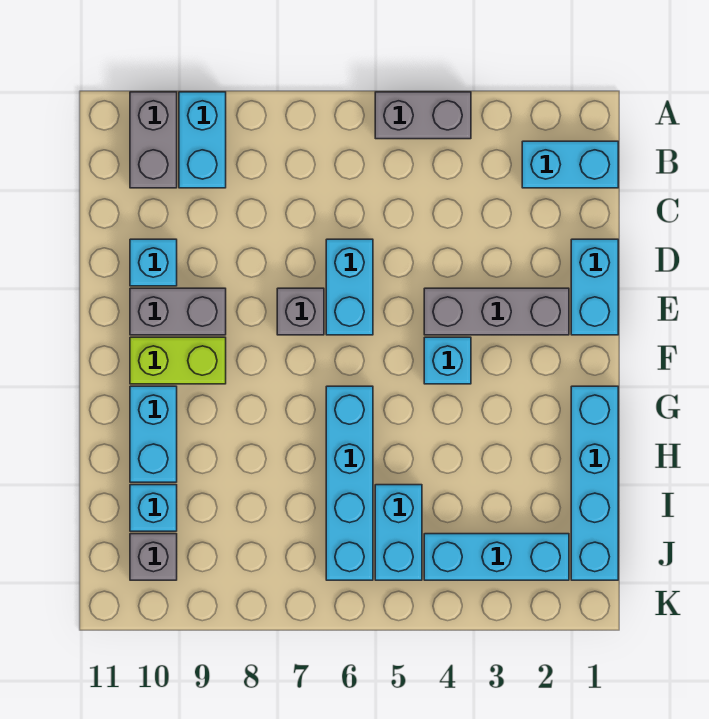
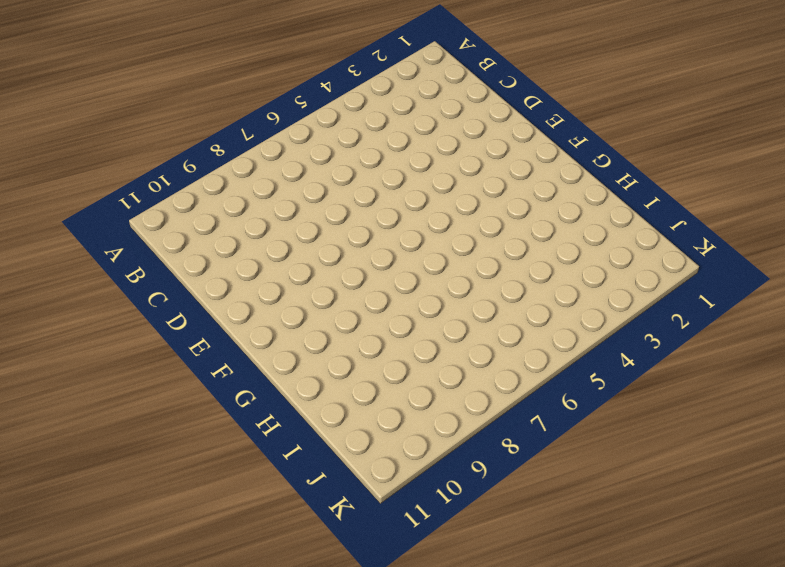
none -> grey brick A4:A5 level 1
none -> cyan brick A9:B9 level 1
none -> grey brick A10:B10 level 1

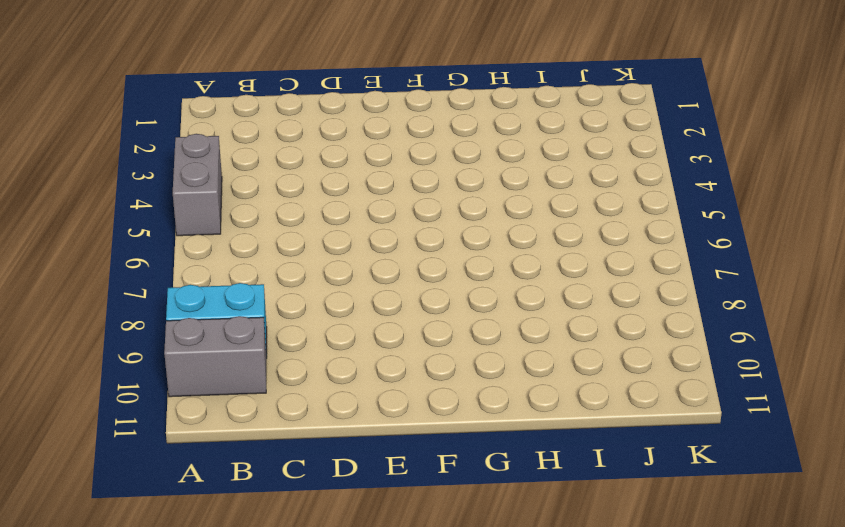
none -> cyan brick B1:B2 level 1
none -> cyan brick D1:E1 level 1
none -> cyan brick D6:E6 level 1

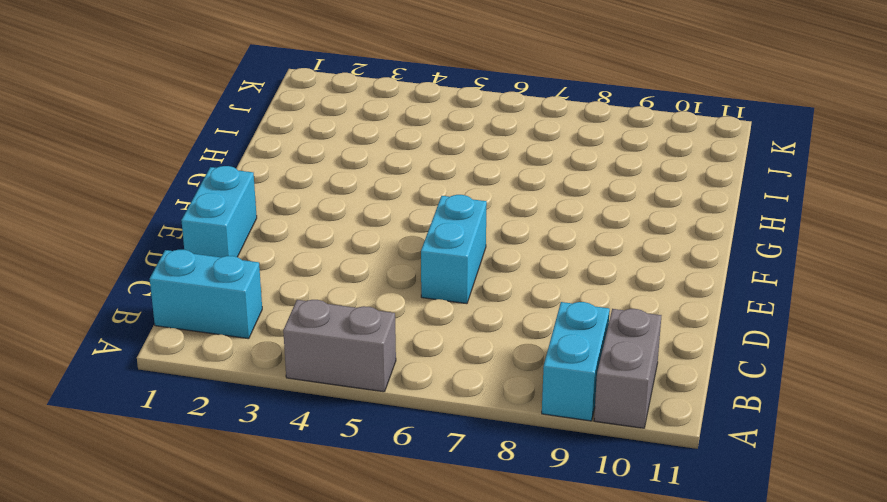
none -> cyan brick D10 level 1
none -> grey brick E2:E4 level 1
none -> grey brick E7 level 1

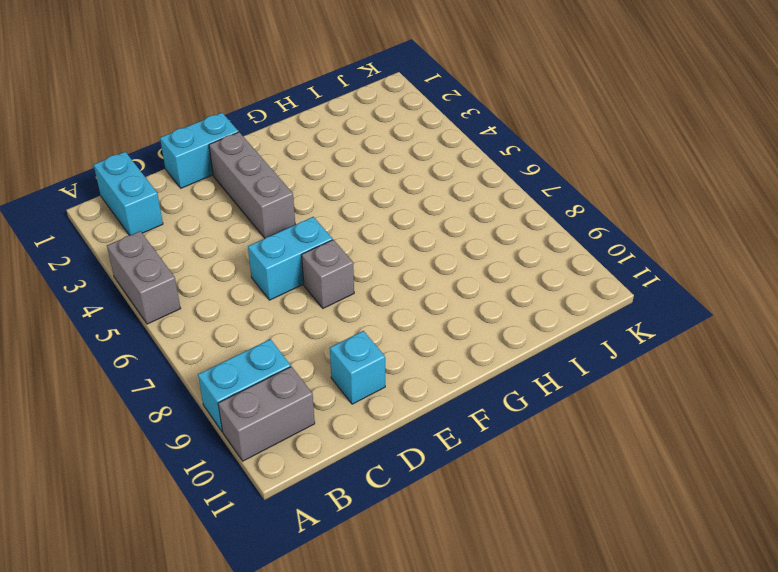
none -> grey brick E9:E10 level 1
none -> cyan brick F4 level 1
none -> lime brick F9:F10 level 1

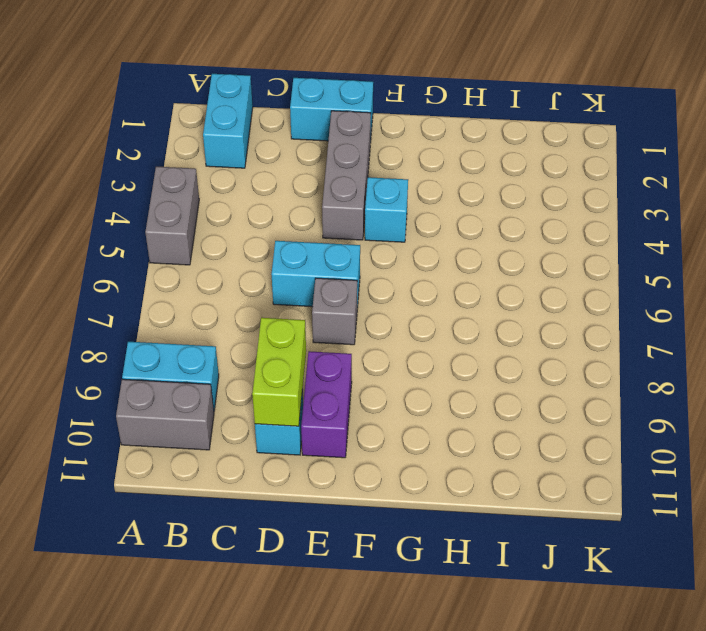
lime brick D9:D10 level 2 -> lime brick F9:F10 level 1
purple brick E9:E10 level 1 -> grey brick E9:E10 level 1
none -> cyan brick G1:J1 level 1
none -> cyan brick G6:J6 level 1
none -> cyan brick G10:H10 level 1

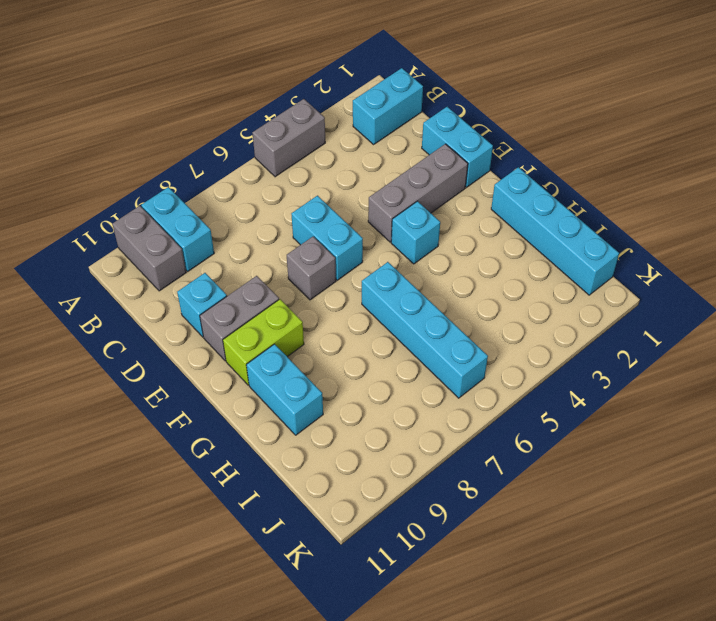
none -> cyan brick I5:J5 level 1
none -> cyan brick I10 level 1
none -> cyan brick J2:J4 level 1

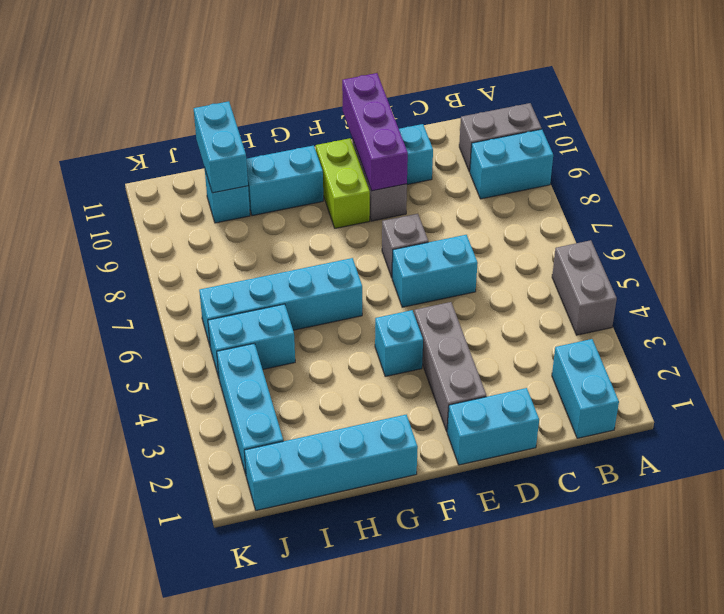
purple brick E9:E11 level 2 -> none
cyan brick I10:I11 level 2 -> none
none -> grey brick J10 level 1

